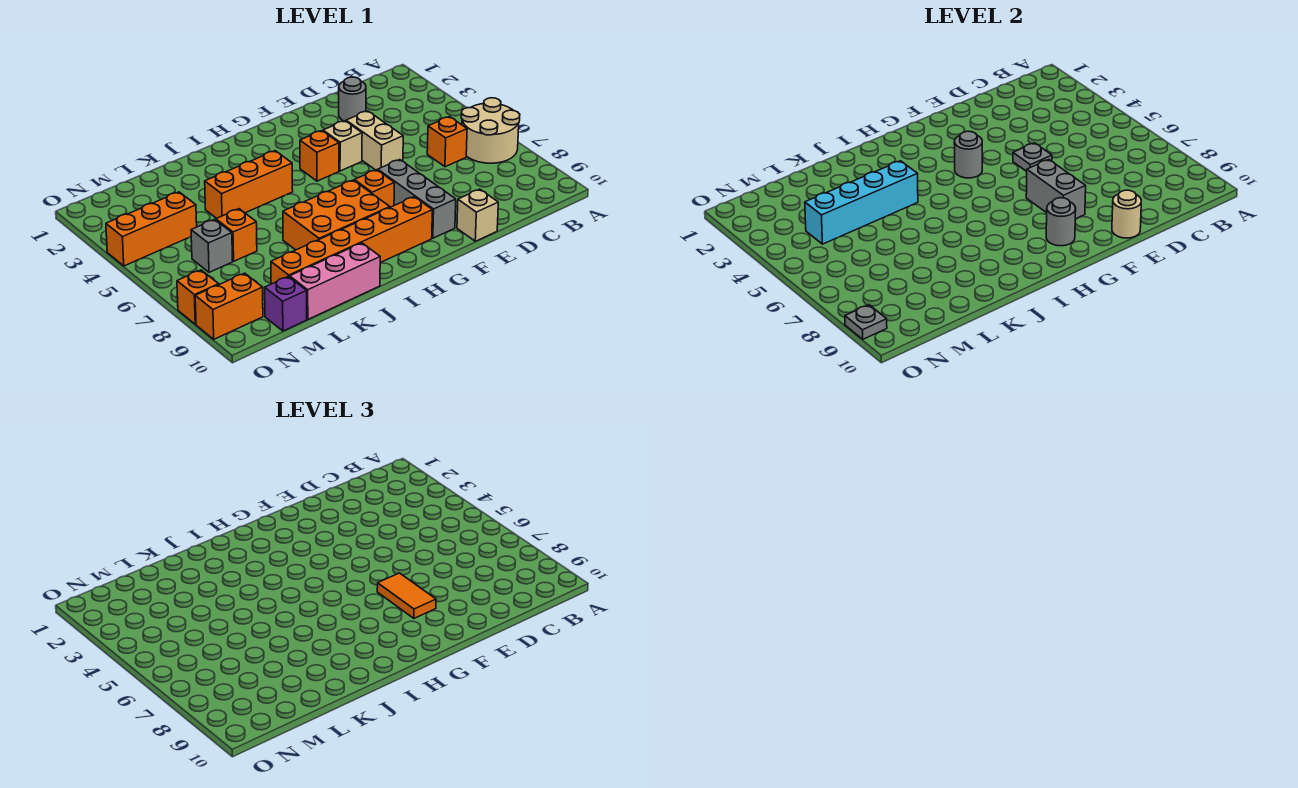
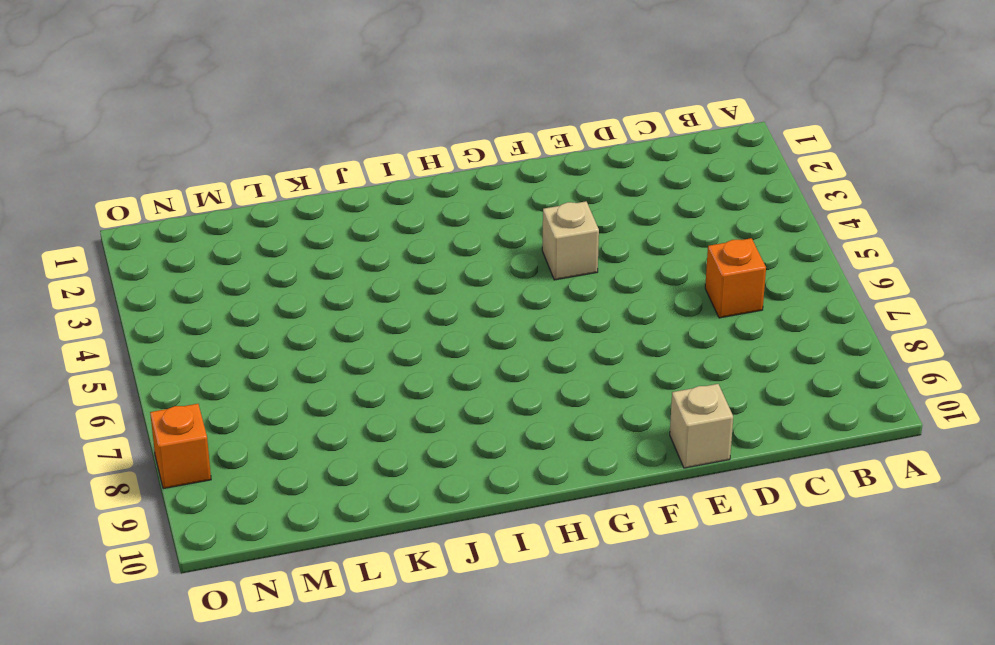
none -> tan round brick A6:B7 level 1
none -> grey round brick D2 level 1
none -> tan brick E4:E5 level 1

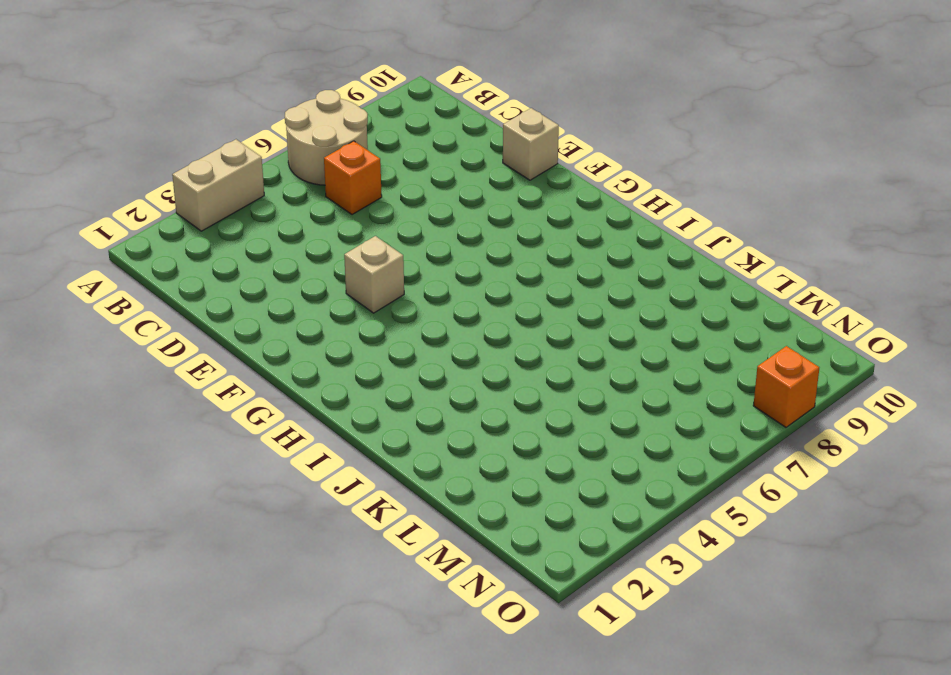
tan brick A3:A4 level 1 -> tan brick E4:E5 level 1
none -> grey round brick D2 level 1
none -> grey brick F7:F9 level 1
none -> orange brick G4 level 1

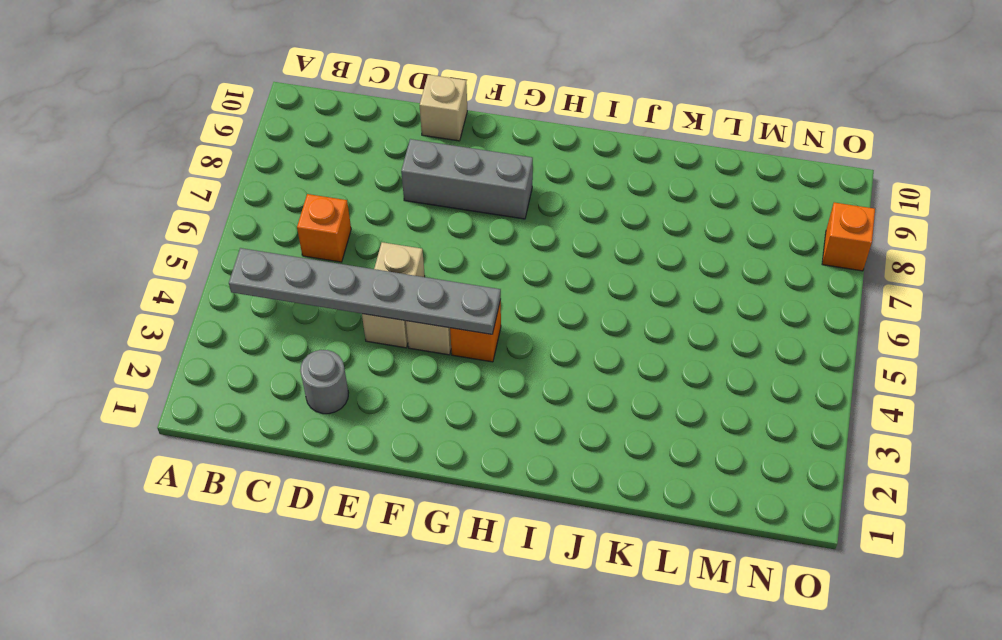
grey plate B4:G4 level 2 -> grey round brick G4 level 2
grey brick E8:G8 level 1 -> grey brick F7:F9 level 1
none -> tan round brick A6:B7 level 1
none -> orange brick G7 level 1
none -> orange brick G9:L9 level 1

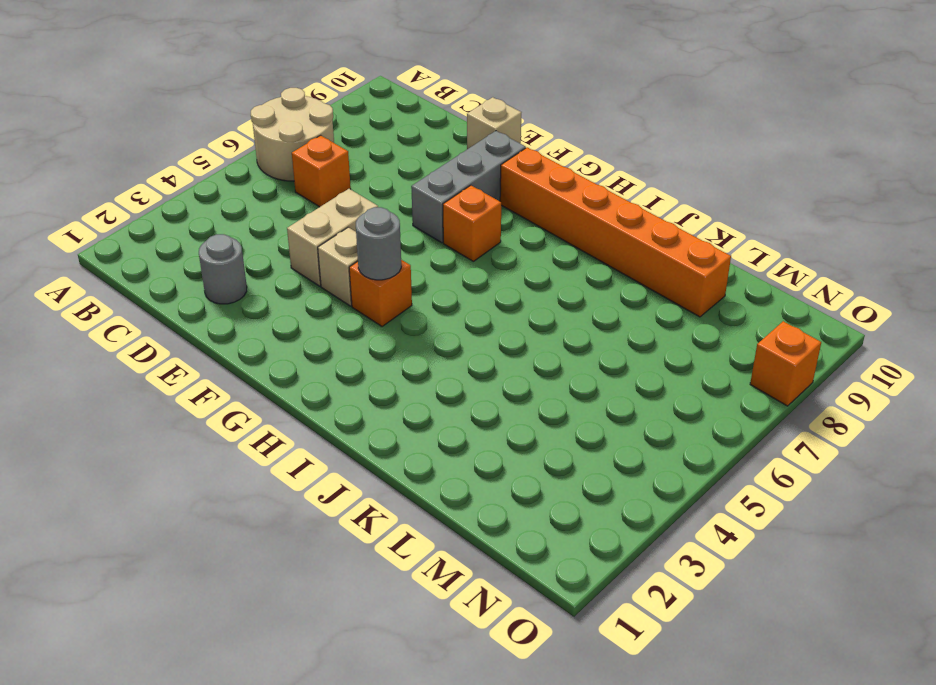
none -> orange brick H7:J8 level 1
none -> orange brick I4:K4 level 1
none -> pink brick J10:L10 level 1

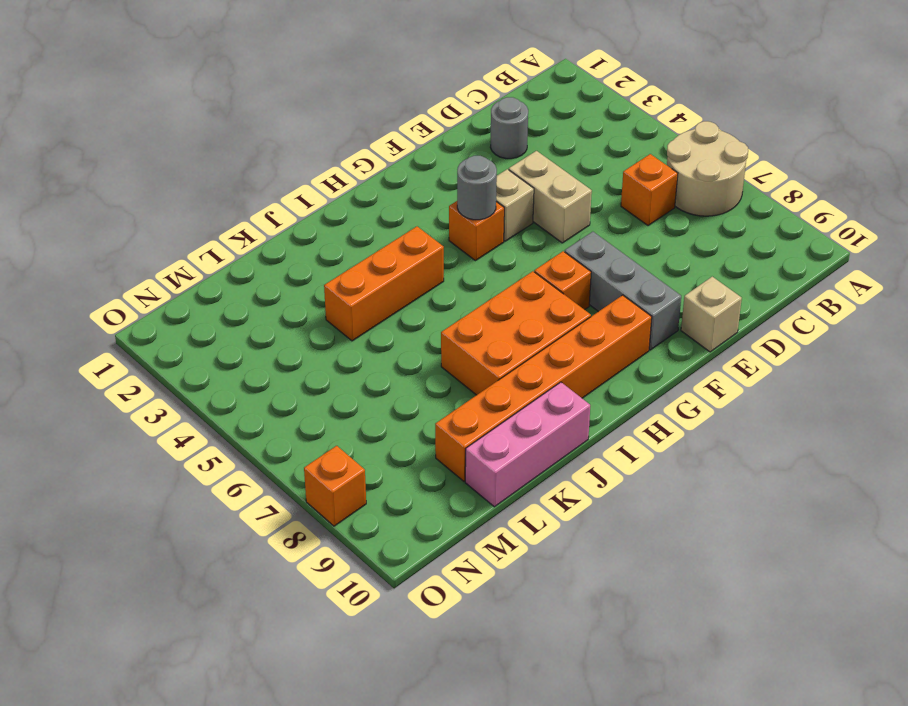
none -> orange brick L6 level 1
none -> orange brick M4:O4 level 1
none -> grey brick M6 level 1

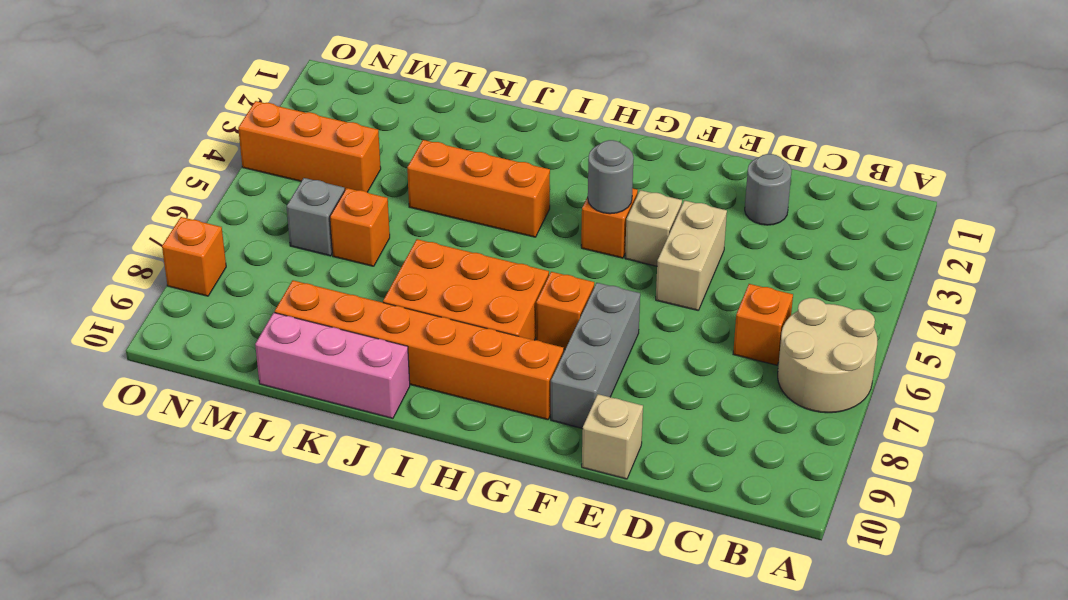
none -> purple brick M10 level 1
none -> orange brick N9:O9 level 1
none -> grey plate E5 level 2

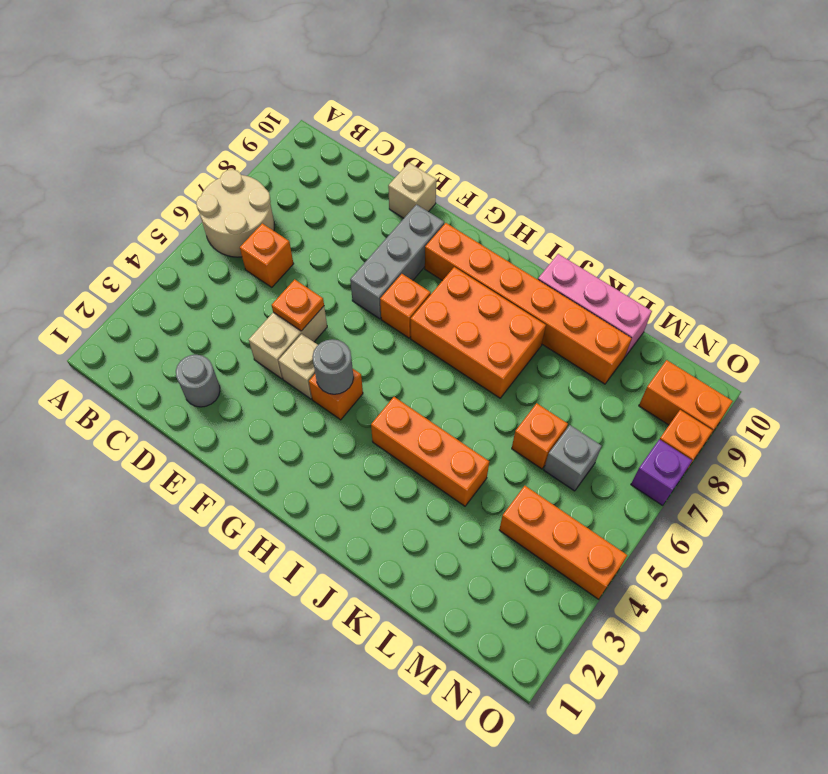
orange plate E5 level 2 -> grey plate E5 level 2
purple brick O7 level 1 -> purple brick M10 level 1
none -> tan round brick E10 level 2
none -> grey brick F7:F8 level 2
none -> grey round brick G9 level 2

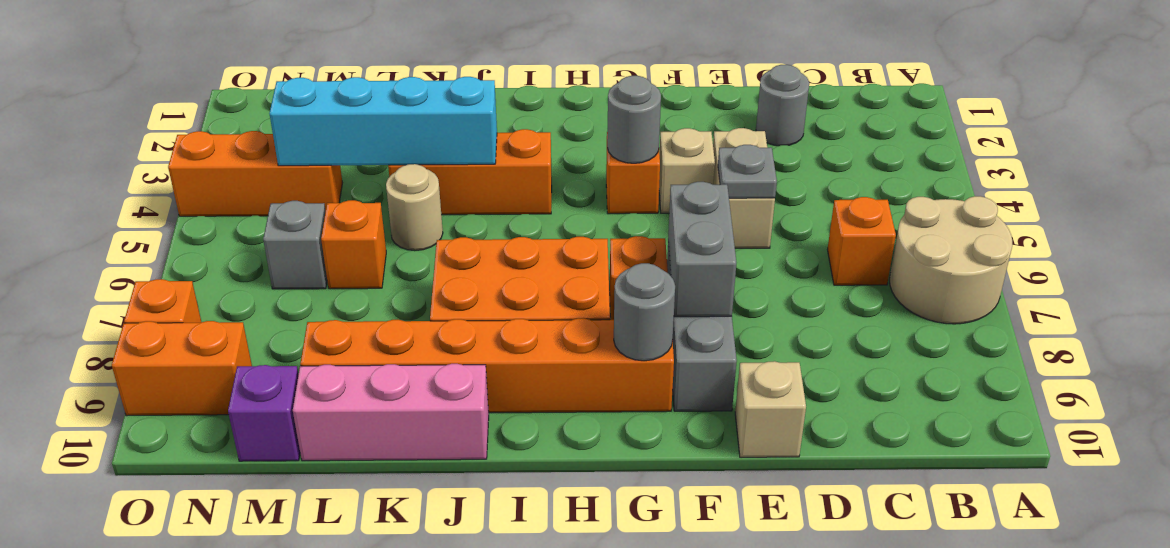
tan round brick K5 level 1 -> tan round brick E10 level 2
none -> grey plate O9 level 2
none -> orange tile F7:F8 level 3

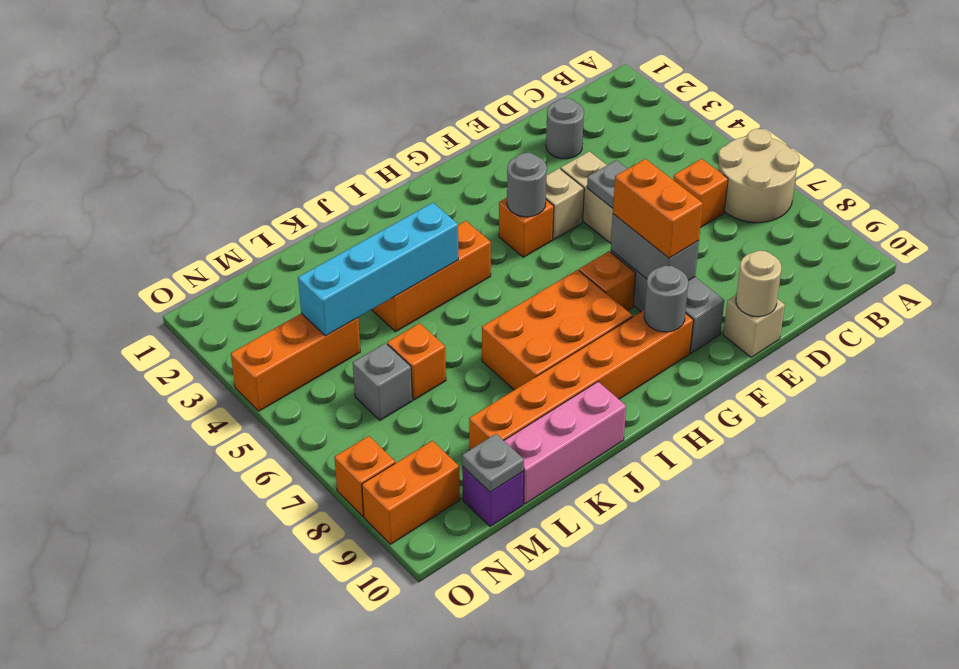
orange brick F7:F8 level 3 -> orange tile F7:F8 level 3
grey plate M10 level 2 -> grey plate O9 level 2

